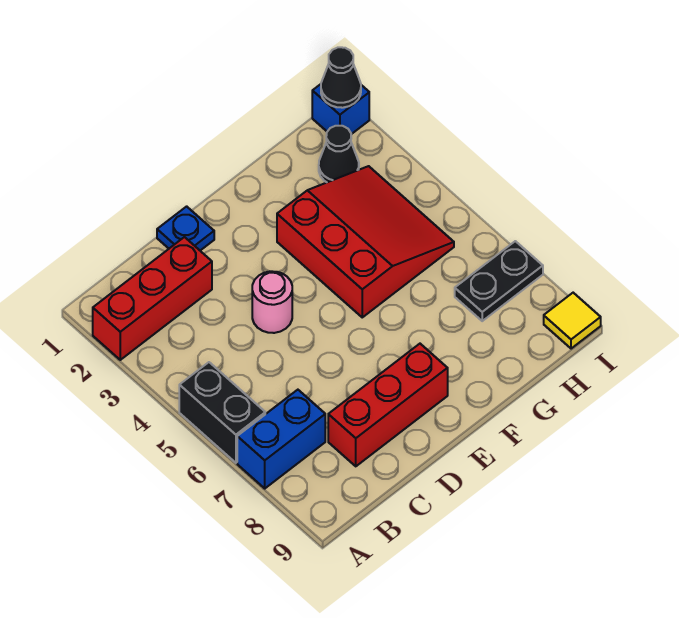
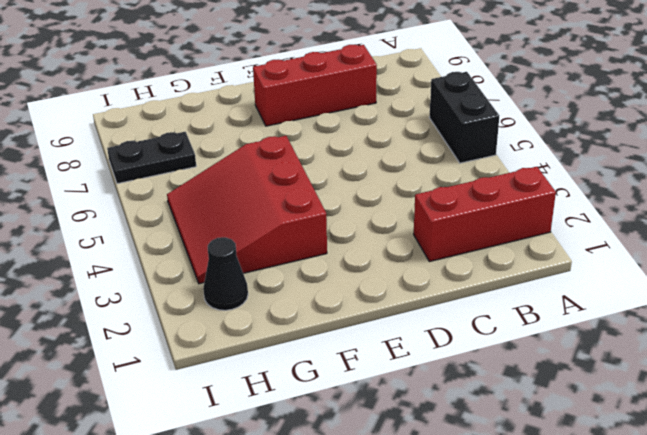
none -> blue brick A7:B7 level 1
none -> blue plate D1 level 1
none -> pink round brick D4 level 1

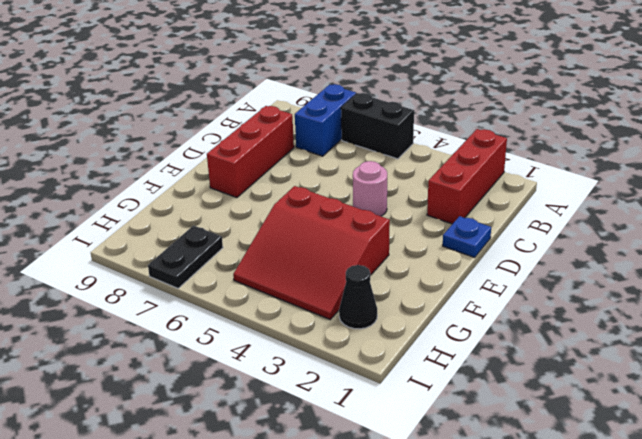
none -> blue brick I1 level 1
none -> yellow tile I9 level 1
none -> black cone I1 level 2

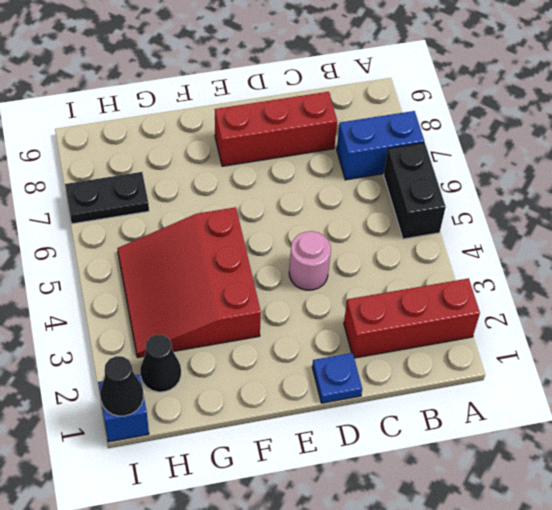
none -> yellow tile I9 level 1

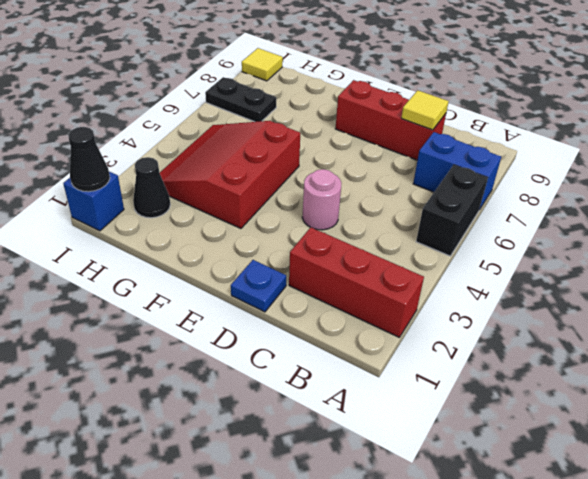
yellow tile C8 level 2 -> none

